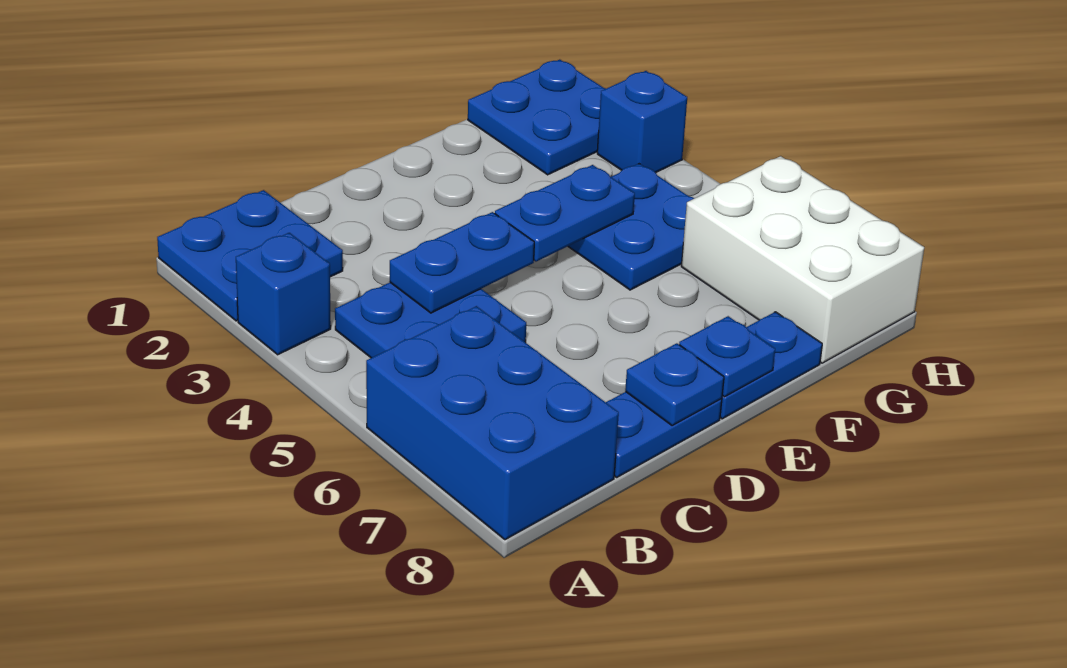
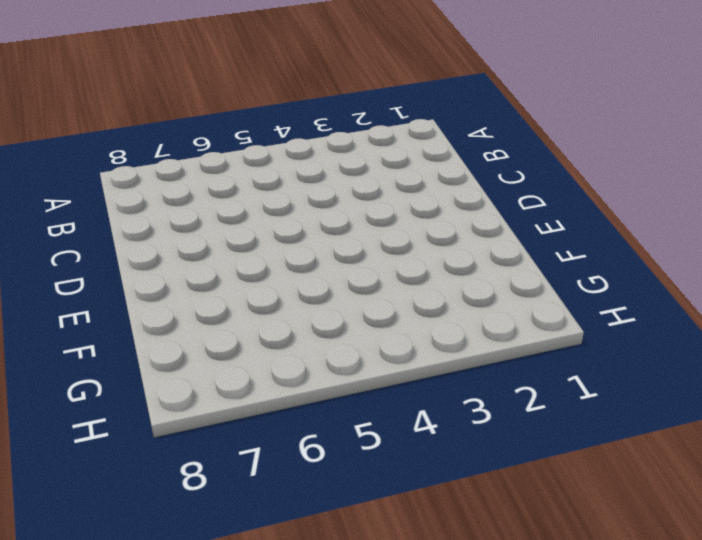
none -> blue plate A1:B2 level 1
none -> blue brick A3 level 1
none -> blue brick A6:B8 level 1

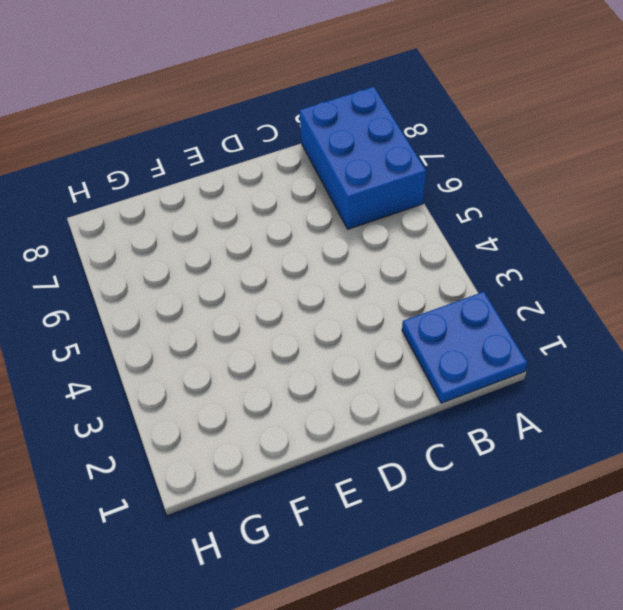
none -> blue brick A3 level 1
none -> blue plate B4:C5 level 1
none -> blue plate C8:D8 level 1

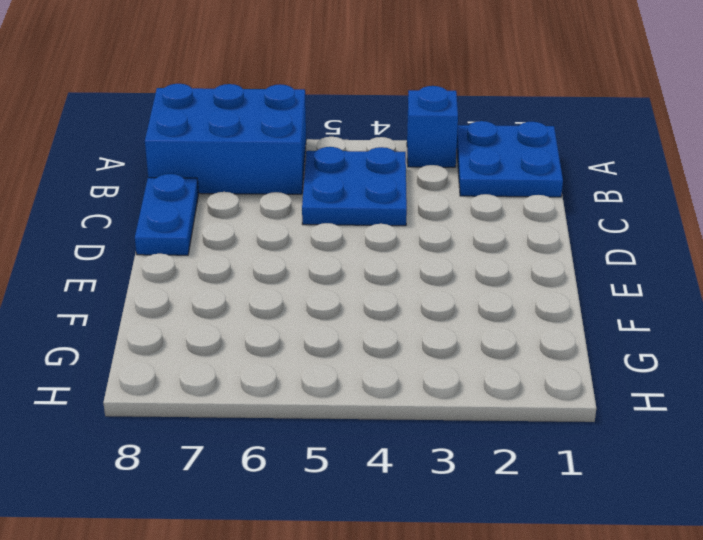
none -> blue plate E8:F8 level 1
none -> blue plate F4:G5 level 1
none -> blue plate G1:H2 level 1

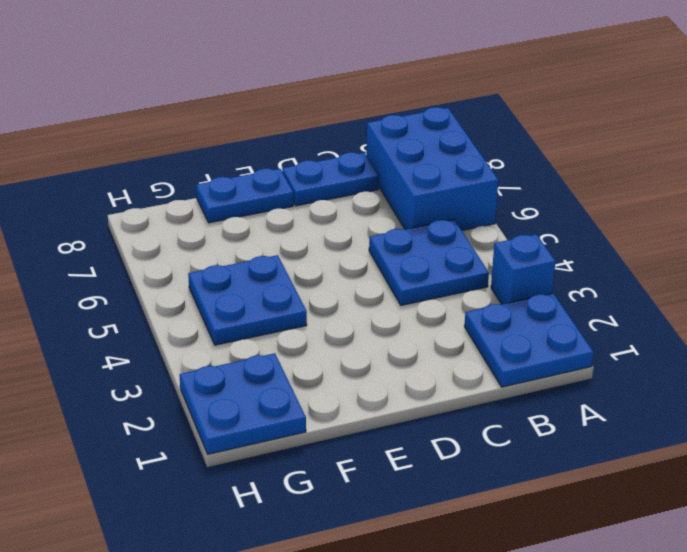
none -> white brick G6:H8 level 1
none -> blue brick H3 level 1
none -> blue plate C4:D4 level 2

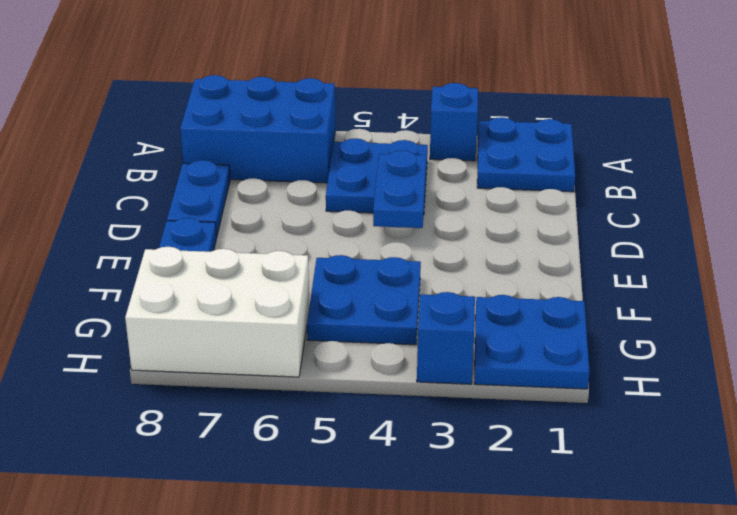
none -> blue plate D8 level 2
none -> blue plate E4:F4 level 2
none -> blue plate E8 level 2

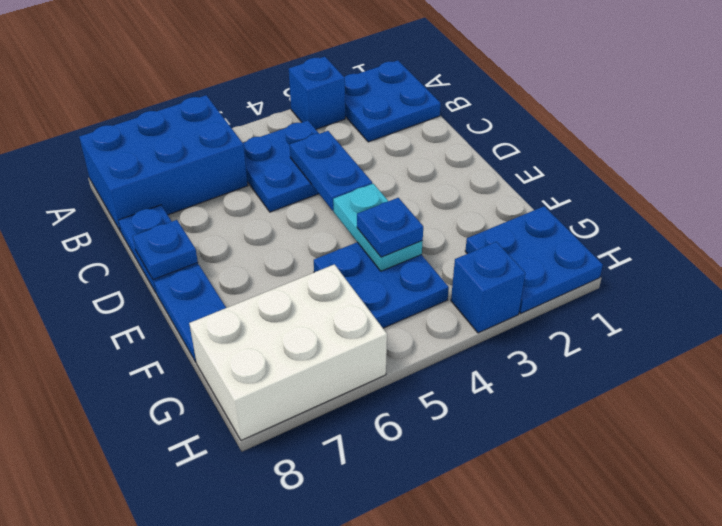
cyan plate E4:F4 level 2 -> blue plate E4:F4 level 2
blue plate F4 level 3 -> blue plate E8 level 2

